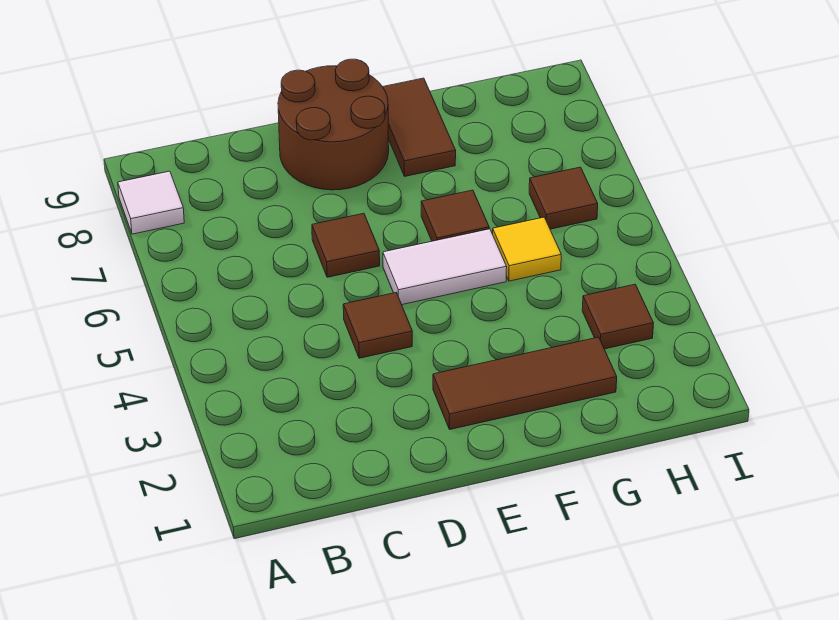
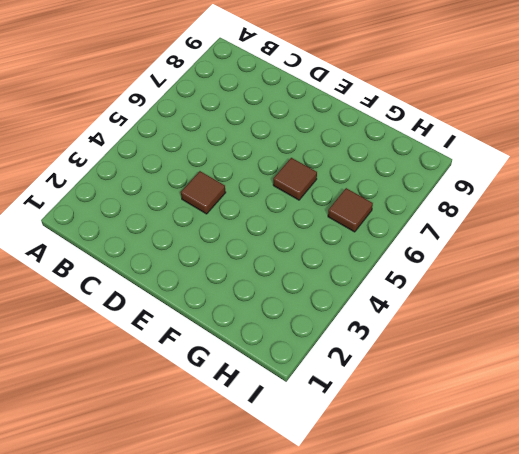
none -> white tile A8 level 1
none -> brown tile D6 level 1

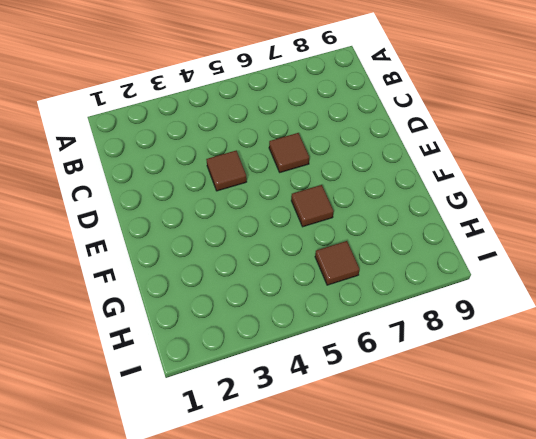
none -> white tile A8 level 1
none -> brown round brick D8:E9 level 1

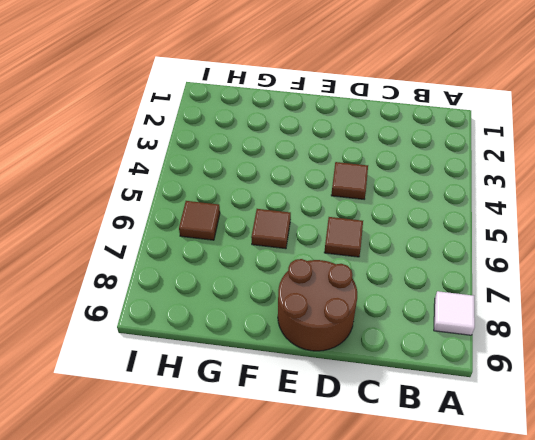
none -> brown tile E2:G2 level 1
none -> white tile E5:F5 level 1

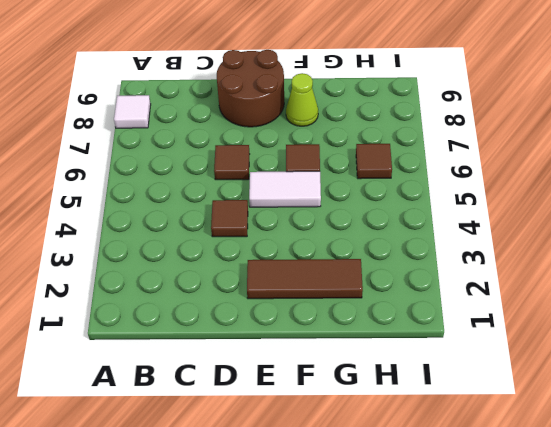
lime cone F8 level 1 -> brown tile F8:F9 level 1
none -> yellow tile G5 level 1
none -> brown tile H3 level 1

